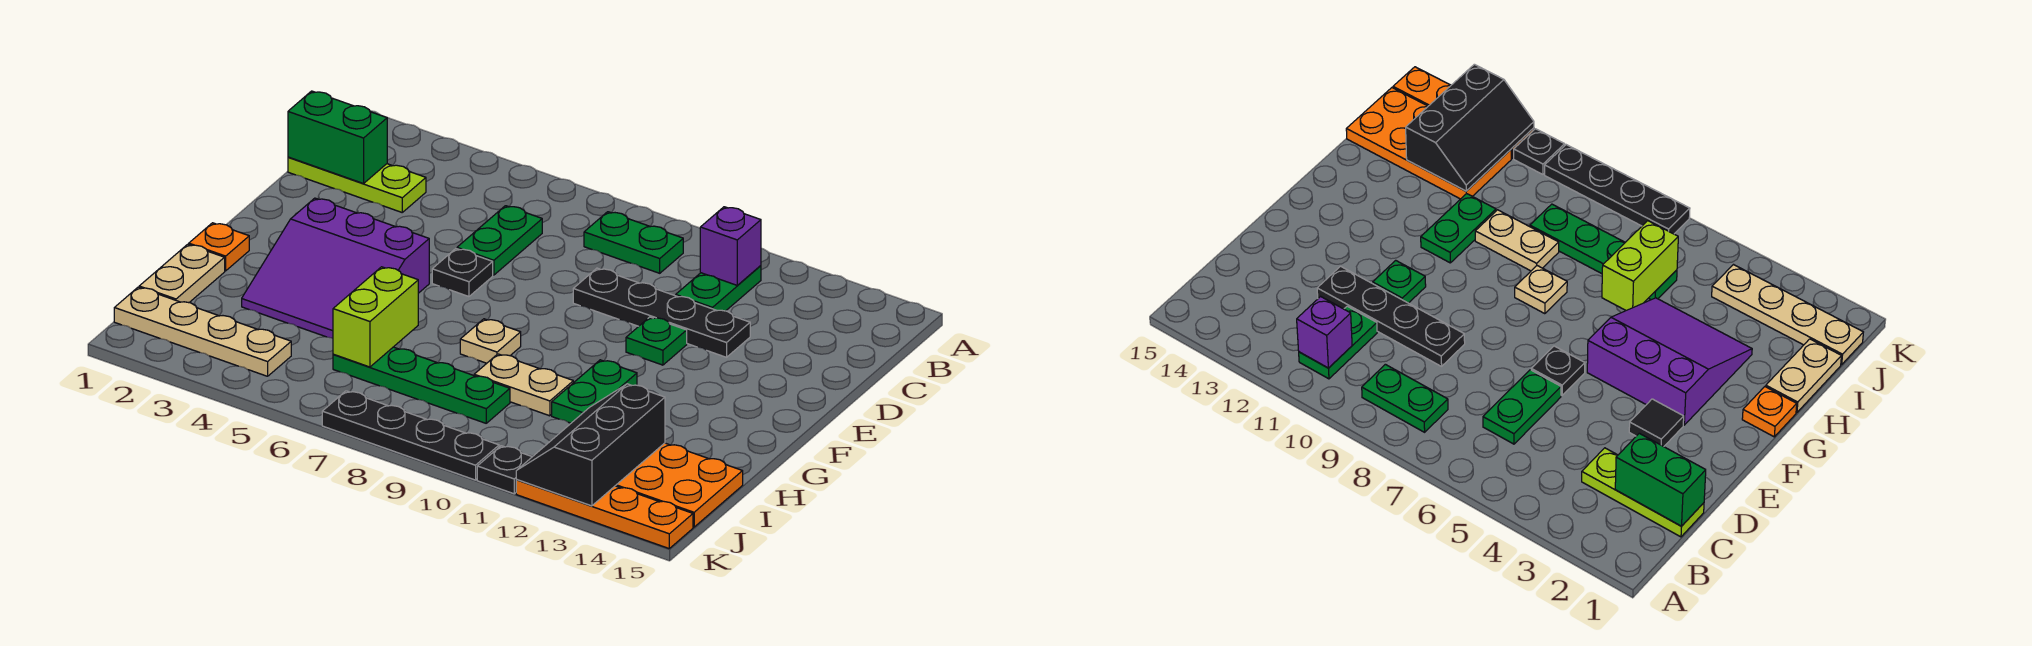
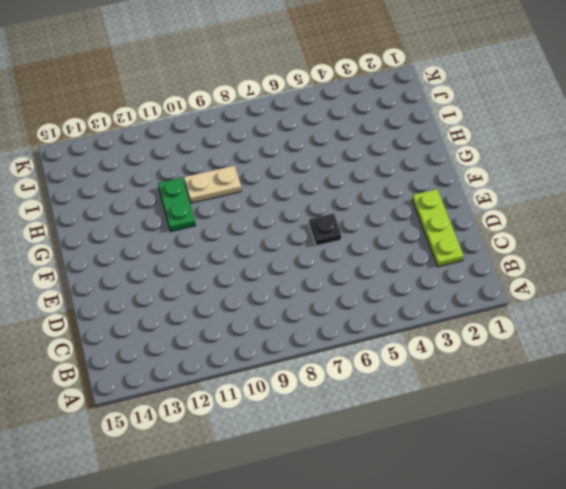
lime plate C2:E2 level 1 -> lime plate C1:C3 level 1
none -> green plate B8:B9 level 1
none -> green plate B11:C11 level 1
none -> green plate C6:D6 level 1

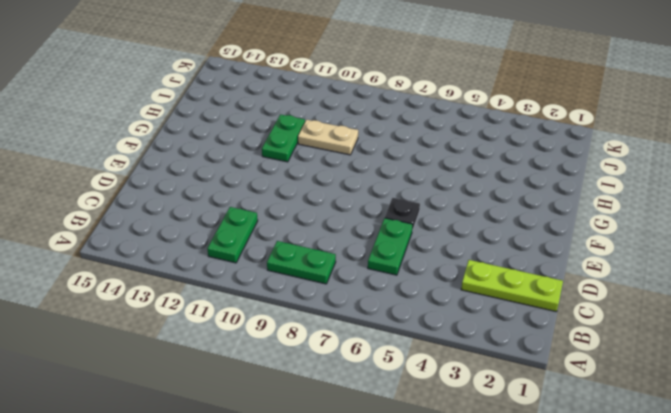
none -> black plate D9:D12 level 1
none -> black tile E3 level 1
none -> green plate E11 level 1

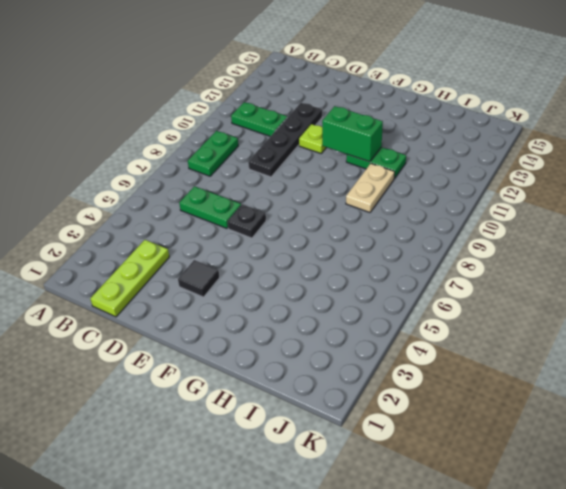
lime plate E11 level 1 -> green plate E11 level 1
green brick F11:G11 level 2 -> green brick C1:C2 level 2
none -> purple slope F3:H5 level 1 top F
none -> orange plate G1 level 1
none -> tan plate G8 level 1

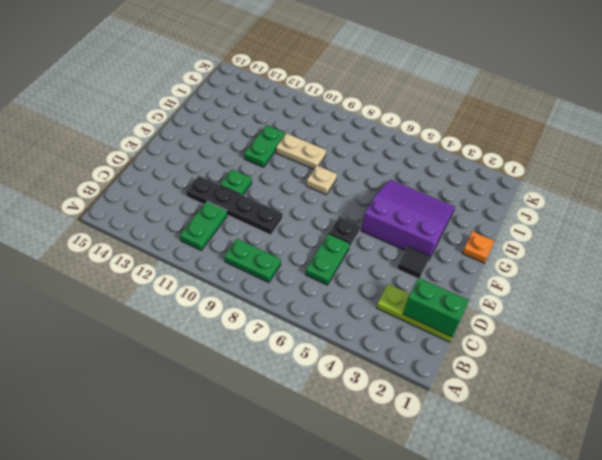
none -> tan plate H1:I1 level 1
none -> green plate I6:I9 level 1
none -> orange plate I12:J15 level 1

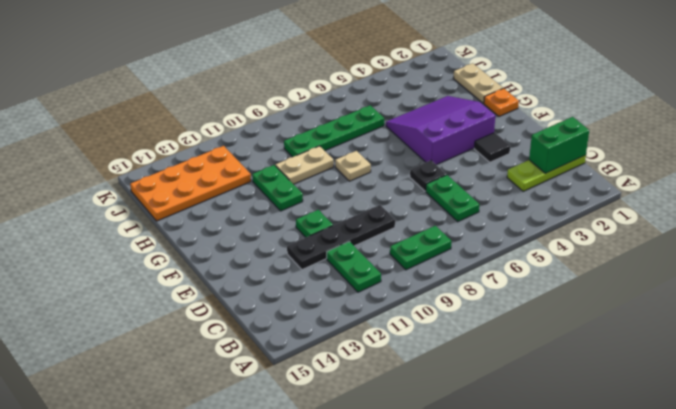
none -> tan plate J1:J4 level 1
none -> black plate K7:K10 level 1
none -> black plate K11 level 1

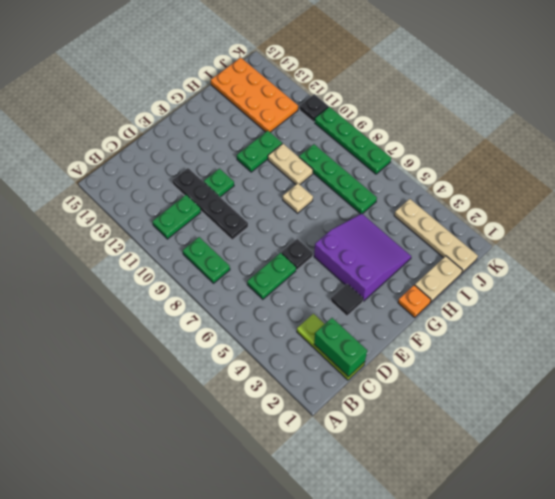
green plate K7:K10 level 1 -> black plate K7:K10 level 1
none -> orange plate K12:K15 level 1
none -> purple brick B11 level 2
none -> lime brick H6:I6 level 2

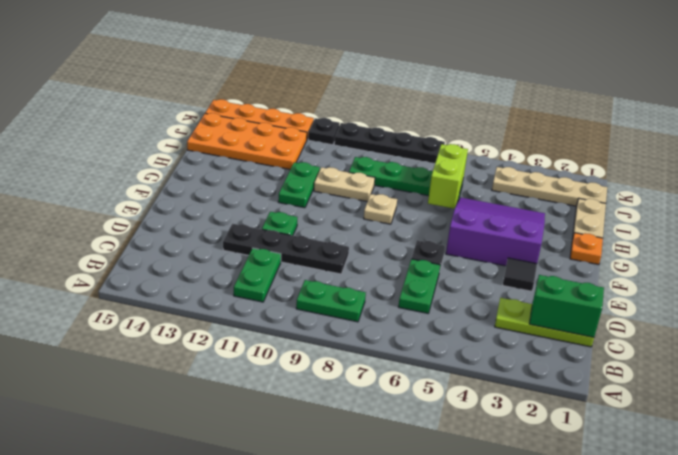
none -> purple brick B11 level 2
none -> black slope I12:K13 level 2 top 13

